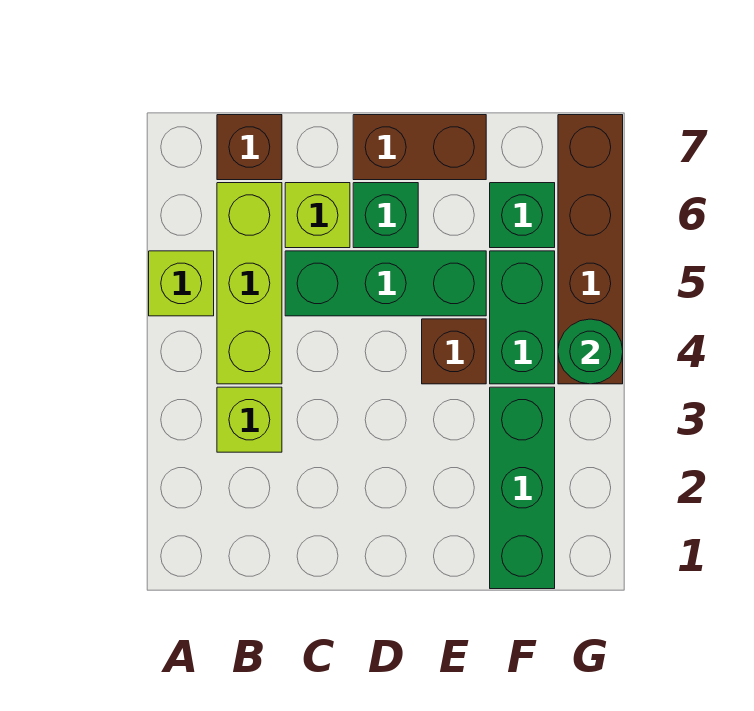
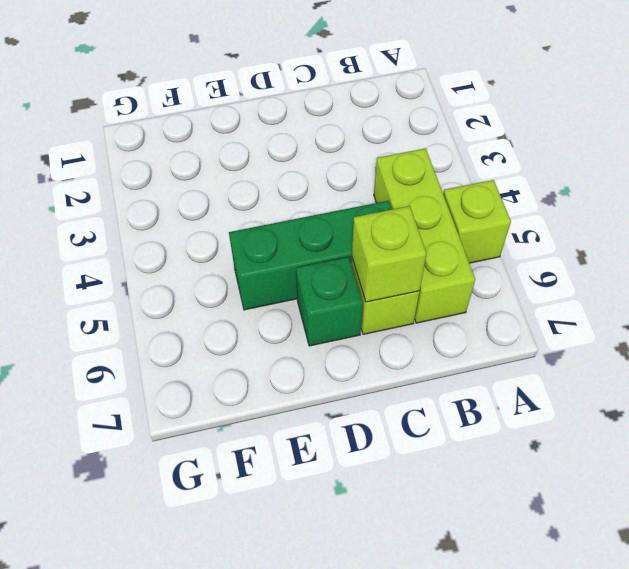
lime brick C6 level 2 -> lime brick B3 level 1
none -> brown brick B7 level 1
none -> brown brick D7:E7 level 1
none -> brown brick E4 level 1

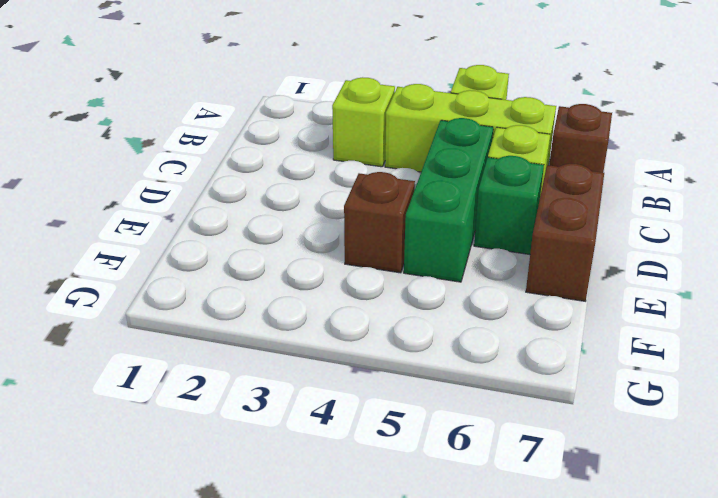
none -> green brick F1:F3 level 1
none -> green brick F4:F5 level 1
none -> green brick F6 level 1

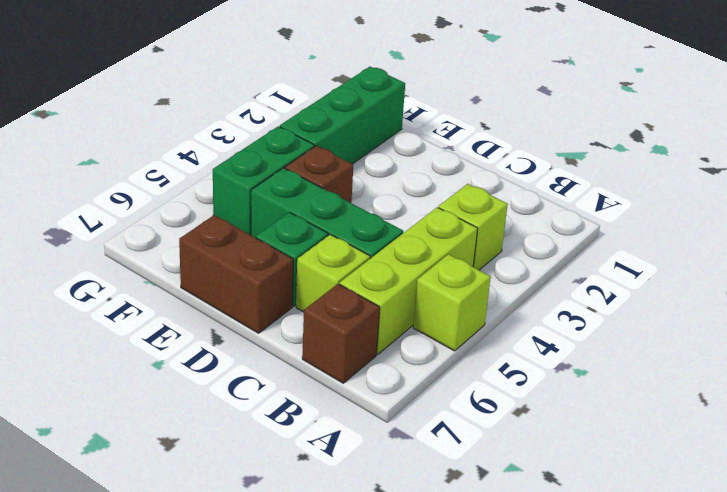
none -> green brick F6 level 1
none -> brown brick G4:G7 level 1
none -> green round brick G4 level 2

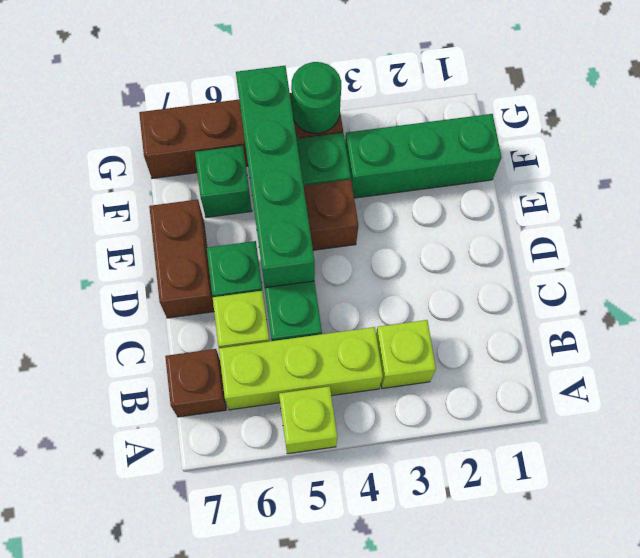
green brick D5:G5 level 2 -> none

